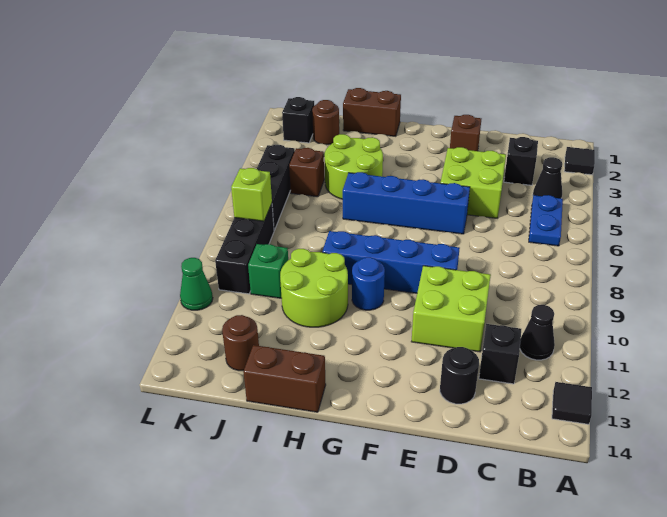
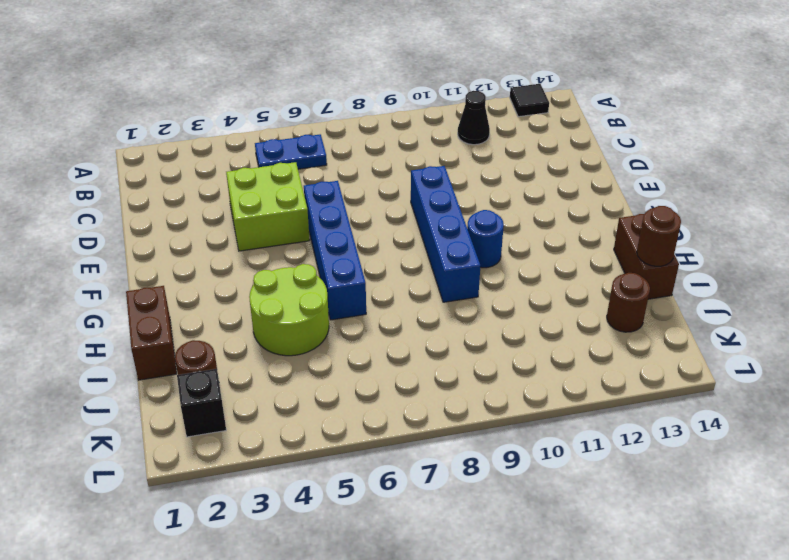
brown round brick I14 level 2 -> none
none -> black tile A2 level 1
none -> black cone B4 level 1
none -> black brick C3 level 1

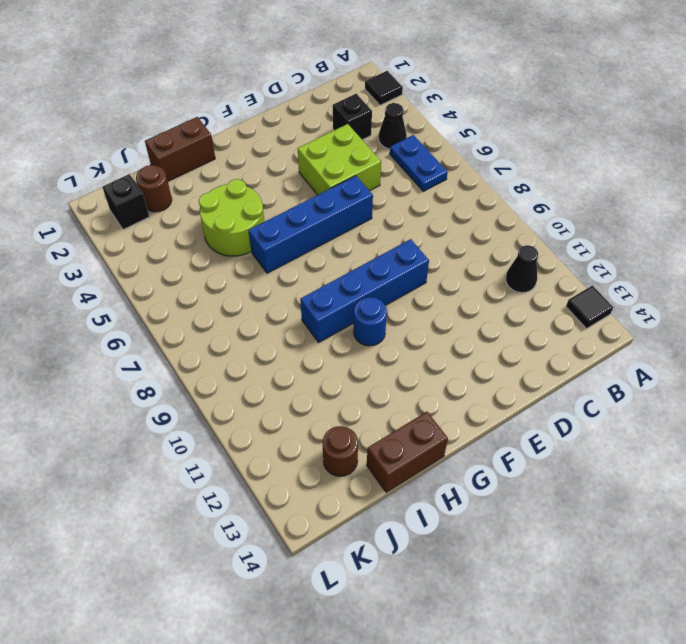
none -> black brick C12 level 1
none -> lime brick D10:E11 level 1
none -> black round brick D13 level 1

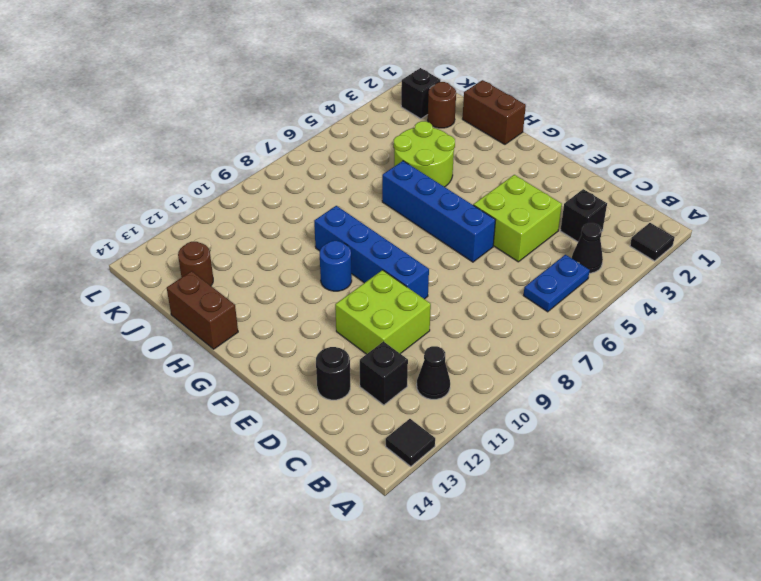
none -> brown brick E2 level 1
none -> lime round brick H10:I11 level 1
none -> brown brick J5 level 1

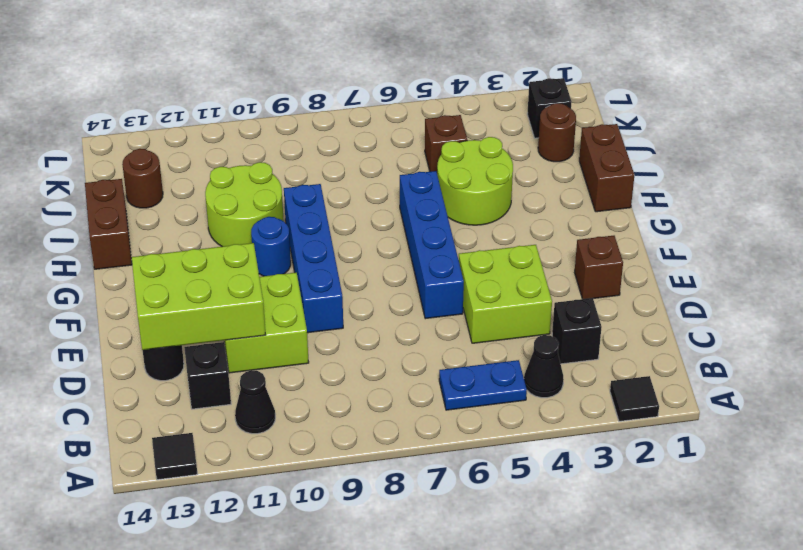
lime brick D11:E13 level 2 -> none
none -> green brick J10 level 1
none -> black brick K5:K7 level 1
none -> black brick K8:K10 level 1

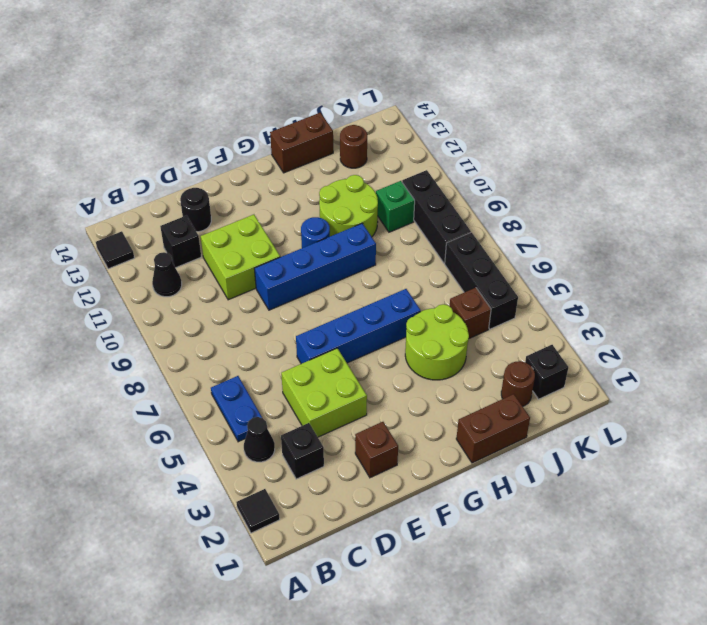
none -> green cone L11 level 1
none -> lime brick K8 level 2

